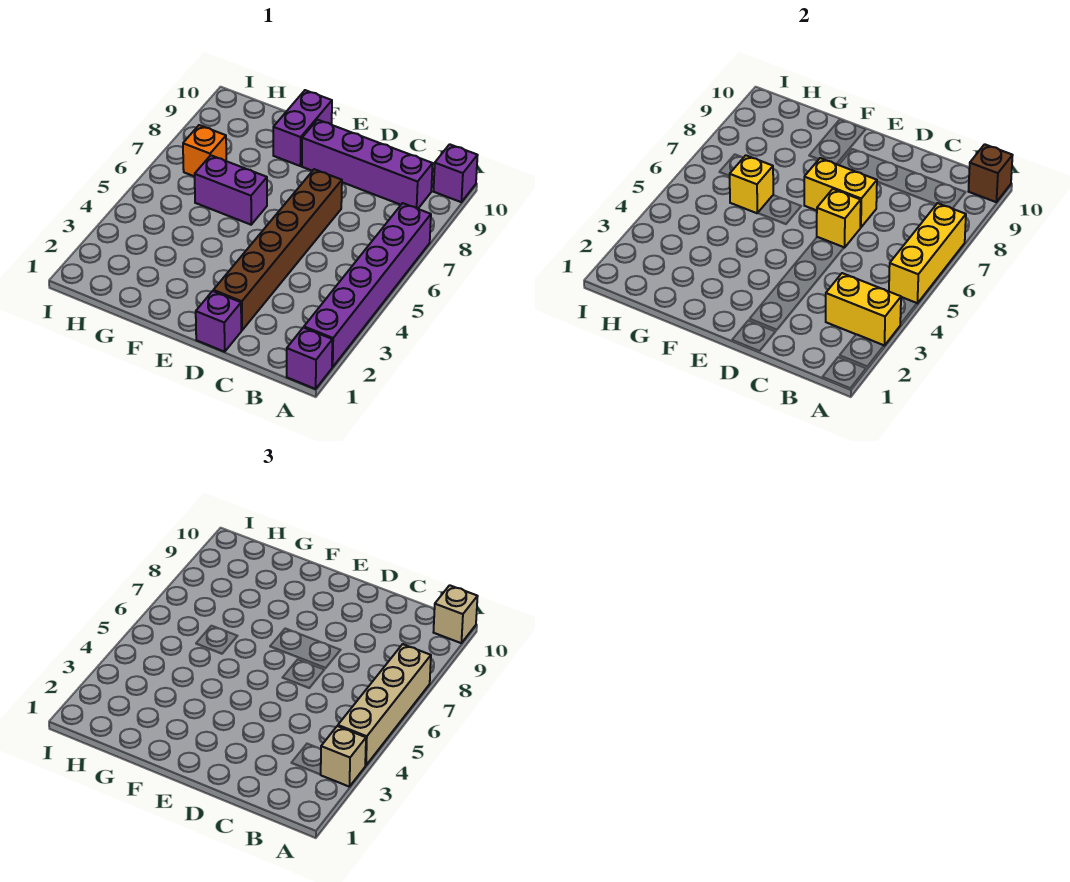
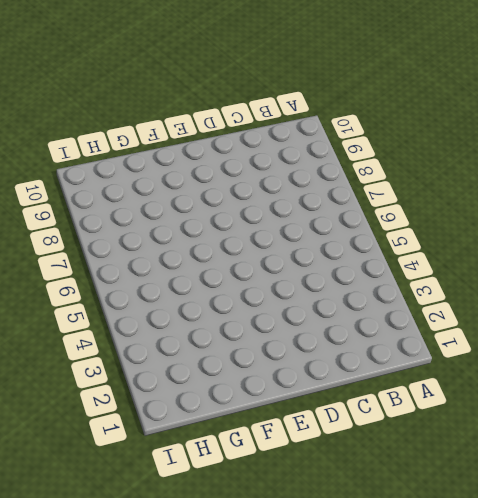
none -> purple brick A1 level 1
none -> purple brick A2:A7 level 1
none -> purple brick A10 level 1

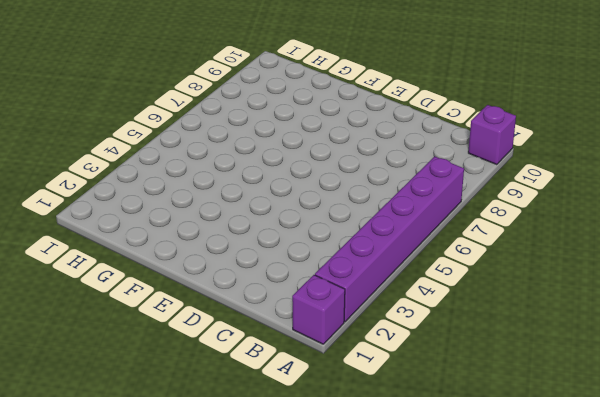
none -> purple brick B9:E9 level 1
none -> purple brick D1 level 1
none -> brown brick D2:D7 level 1

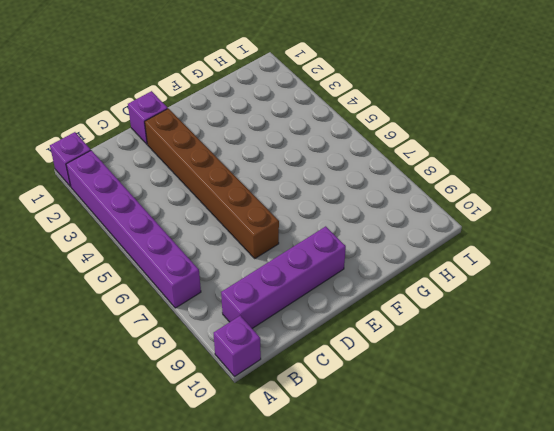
none -> purple brick F6:G6 level 1
none -> purple brick F9:F10 level 1
none -> orange brick H7 level 1

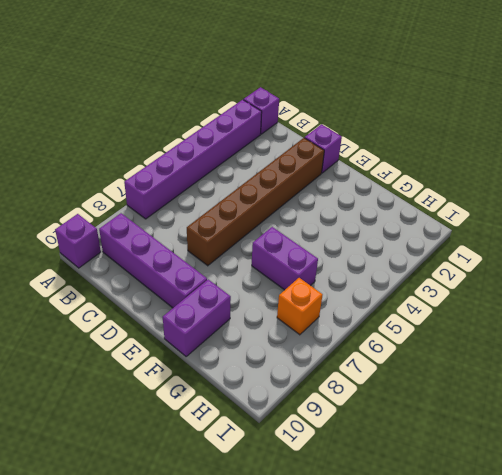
none -> yellow brick A3:B3 level 2
none -> yellow brick A5:A7 level 2
none -> brown brick A10 level 2

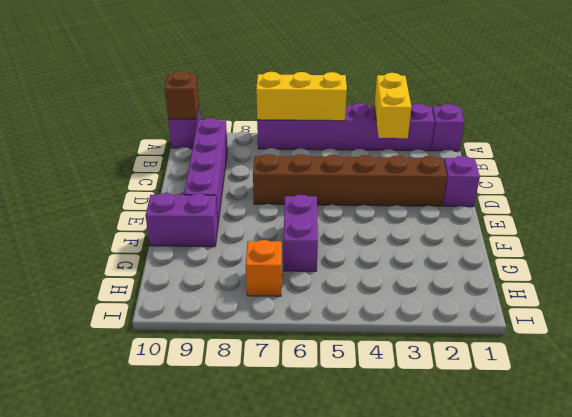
none -> yellow brick D6 level 2
none -> yellow brick D7:E7 level 2
none -> yellow brick G6 level 2

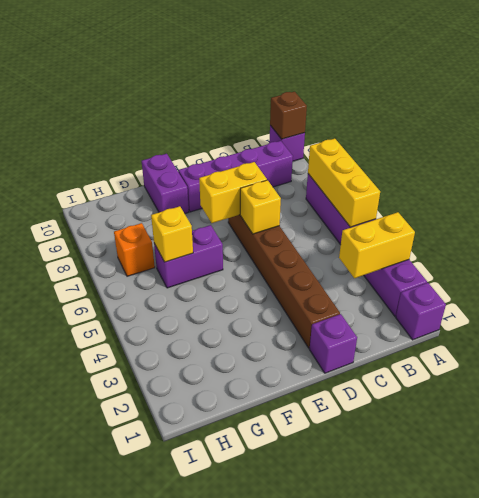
none -> tan brick A3 level 3
none -> tan brick A4:A7 level 3
none -> tan brick A10 level 3

